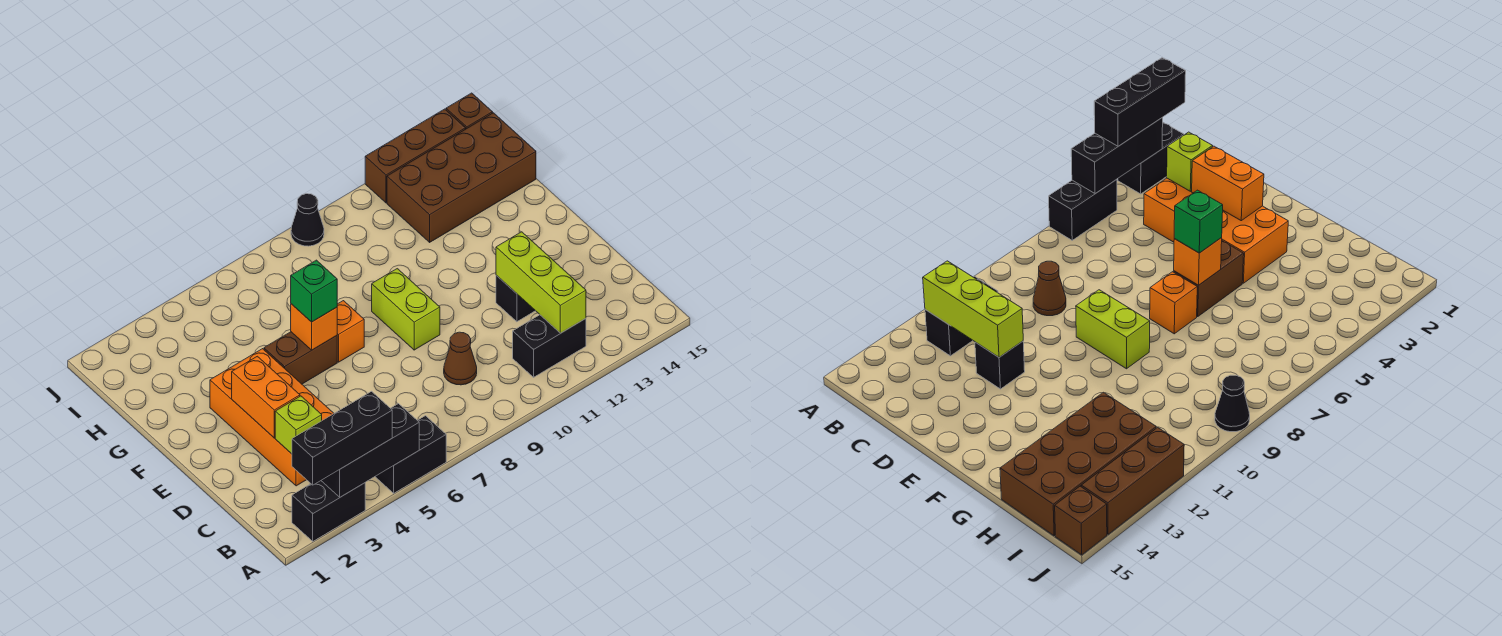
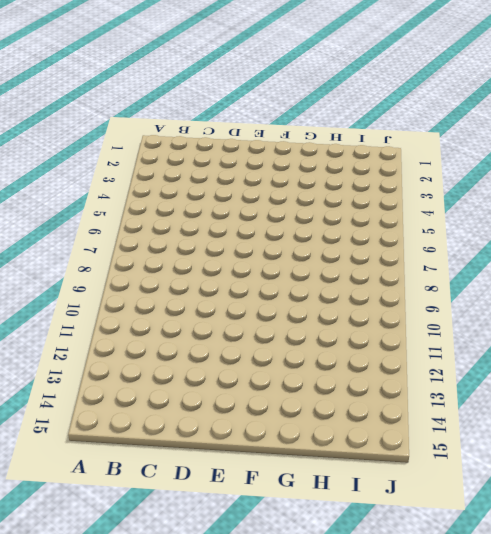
none -> black brick A2:A3 level 1
none -> black brick A5:A6 level 1
none -> black brick B11:B12 level 1

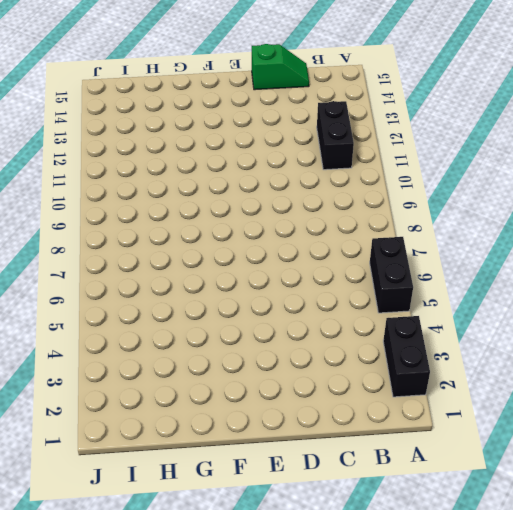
green slope C15:D15 level 1 top D -> none
none -> orange brick C3:F4 level 1
none -> brown cone C9 level 1
none -> black brick D12 level 1

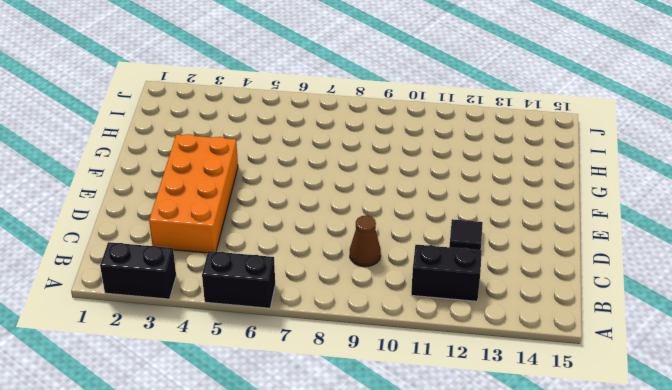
black tile D12 level 1 -> black brick D12 level 1
none -> lime brick E9:F9 level 1
none -> brown brick F5:F6 level 1
none -> orange brick F7 level 1

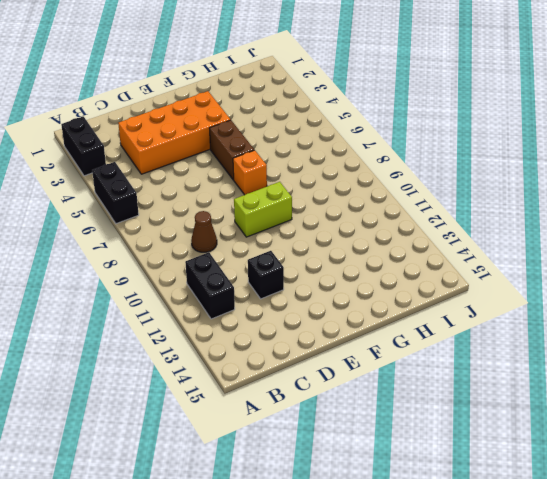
none -> brown brick H12:I15 level 1
none -> black cone J9 level 1
none -> brown brick J12:J14 level 1

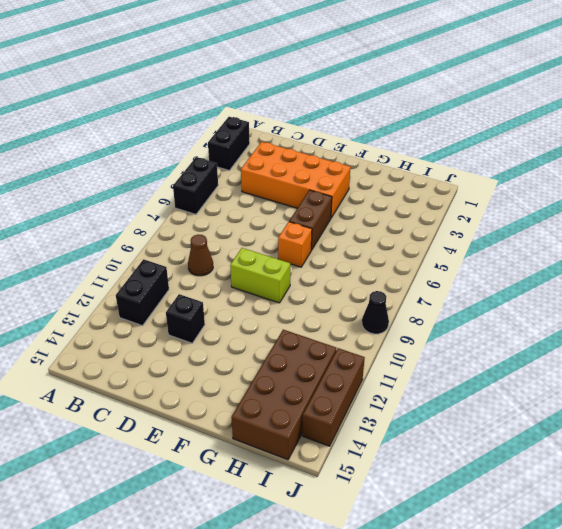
none -> brown brick J15 level 1
none -> black brick A3:A5 level 2
none -> lime brick B12:D12 level 2

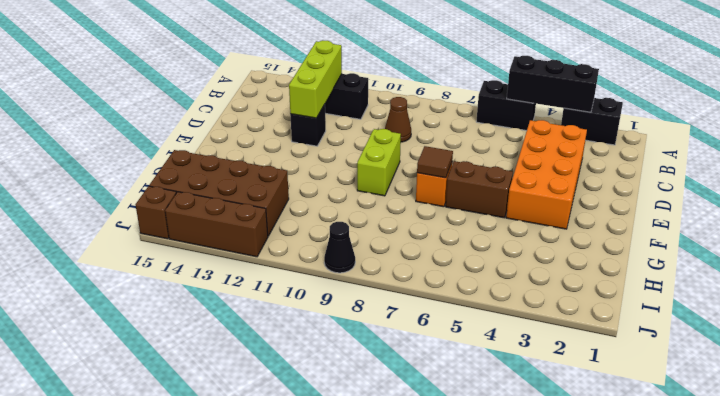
brown tile F7 level 2 -> none
none -> lime brick C3 level 2
none -> orange brick D3:E3 level 2
none -> orange brick F6 level 2

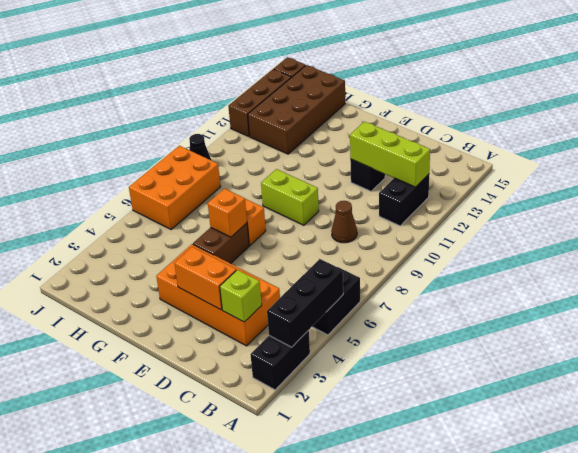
orange brick I6:J8 level 1 -> none
none -> black brick A2:A4 level 3
none -> green brick F6 level 3

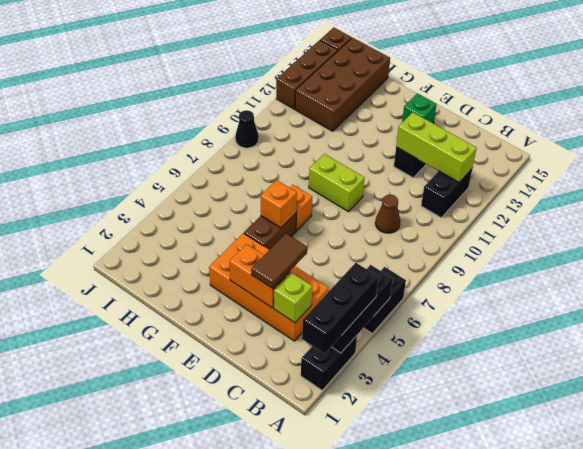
brown tile D3:D4 level 3 -> none
green brick E14 level 1 -> green brick F6 level 3

